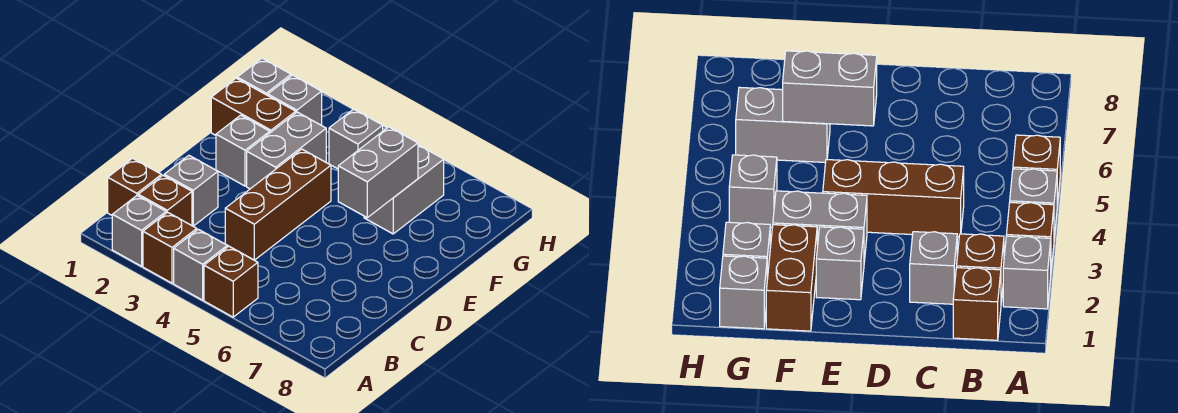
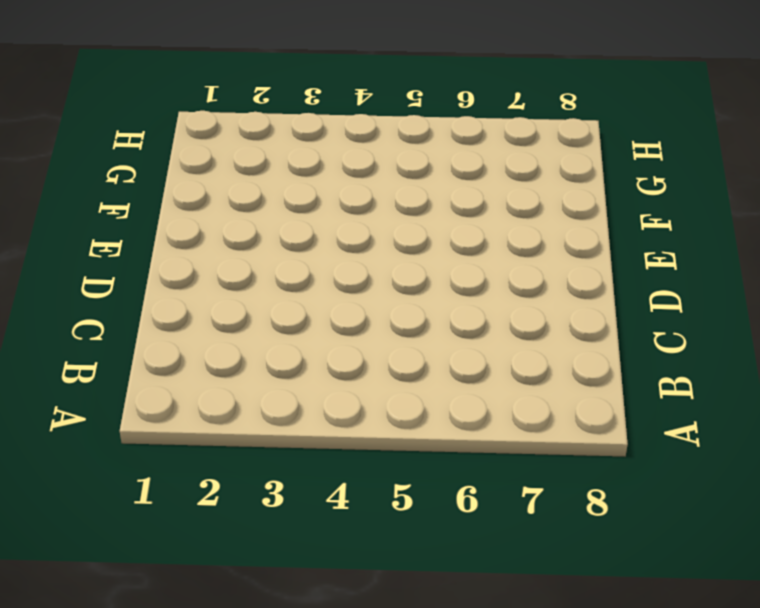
none -> grey brick A2 level 1
none -> brown brick A3 level 1
none -> grey brick A4 level 1

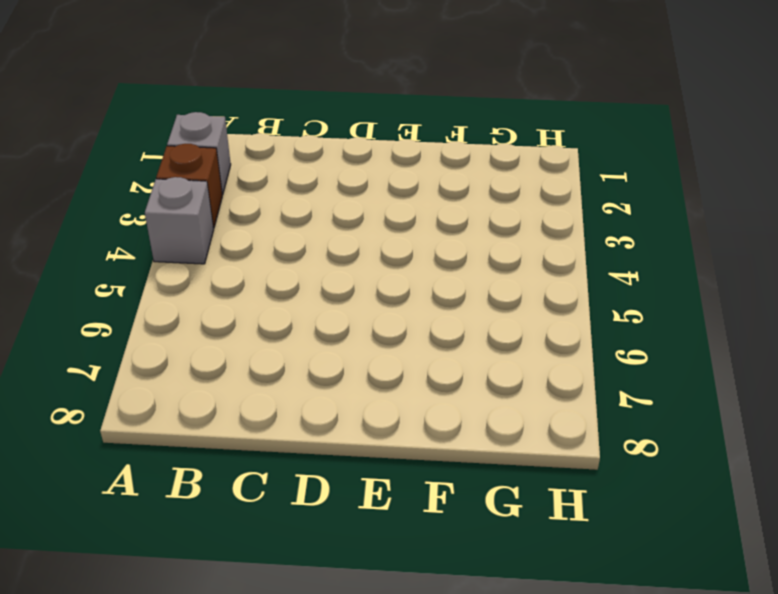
none -> brown brick A5 level 1
none -> brown brick B1 level 1
none -> brown brick B2 level 1

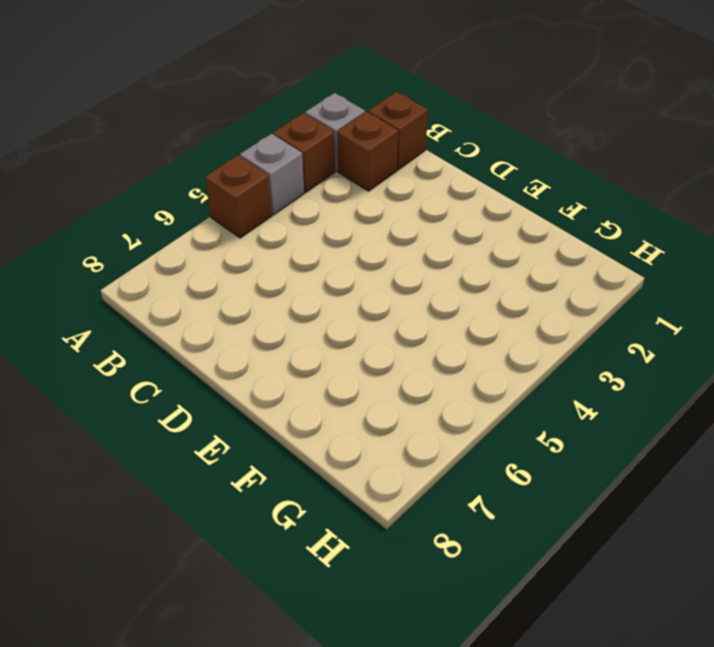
none -> grey brick C2 level 1
none -> brown brick C4:E4 level 1
none -> grey brick E2 level 1

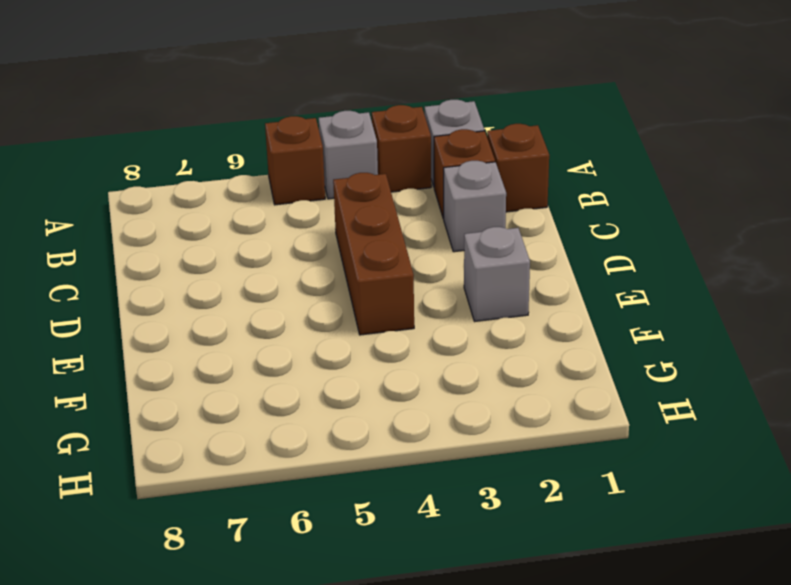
none -> grey brick E3:F3 level 1
none -> brown brick F1:F2 level 1
none -> grey brick F6:G6 level 1

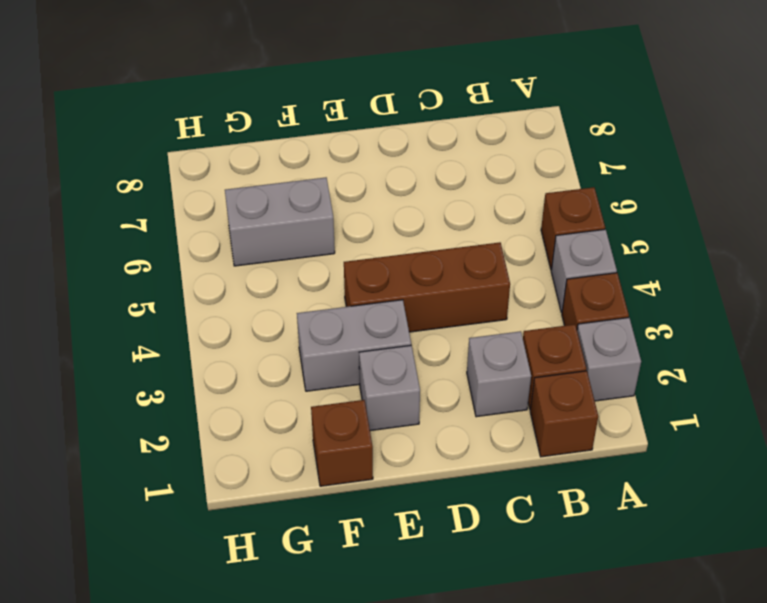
brown brick F1 level 1 -> brown brick F1:F2 level 1
none -> grey brick G1 level 1
none -> grey brick G2 level 1
none -> grey brick G4 level 1

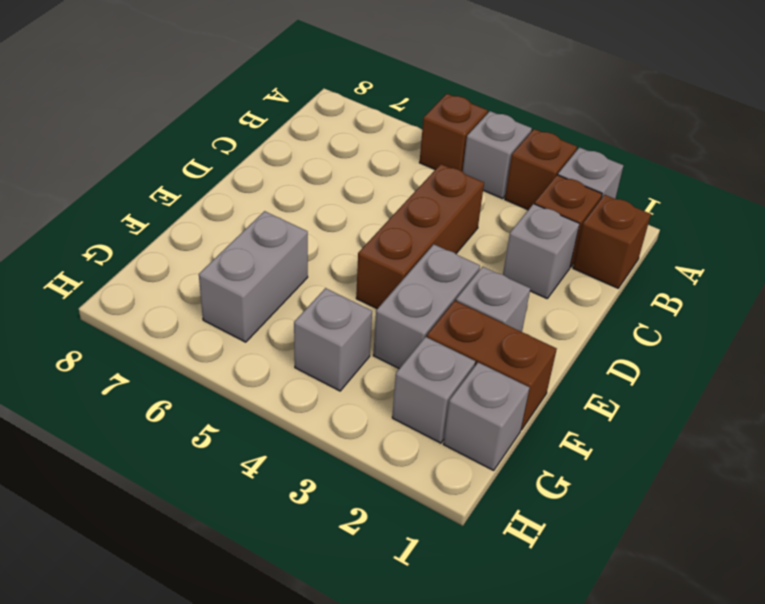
none -> grey brick E6:F6 level 2

